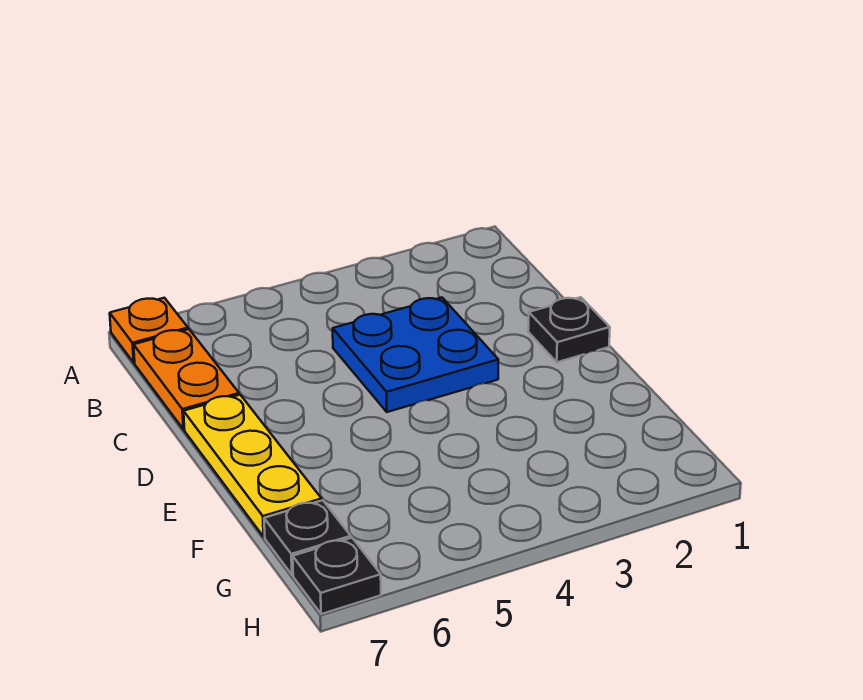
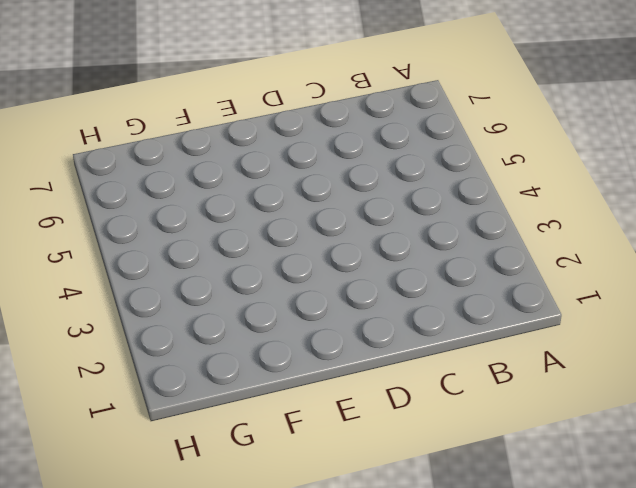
none -> orange plate A7 level 1
none -> orange plate B7:C7 level 1

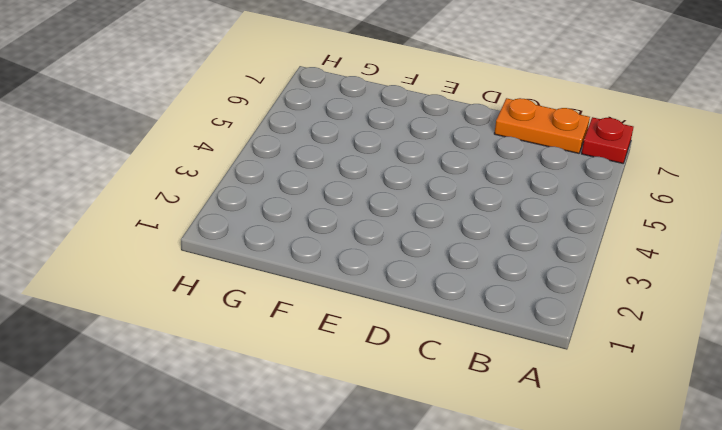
red plate A7 level 1 -> orange plate A7 level 1
none -> blue plate C3:D4 level 1
none -> black plate D1 level 1

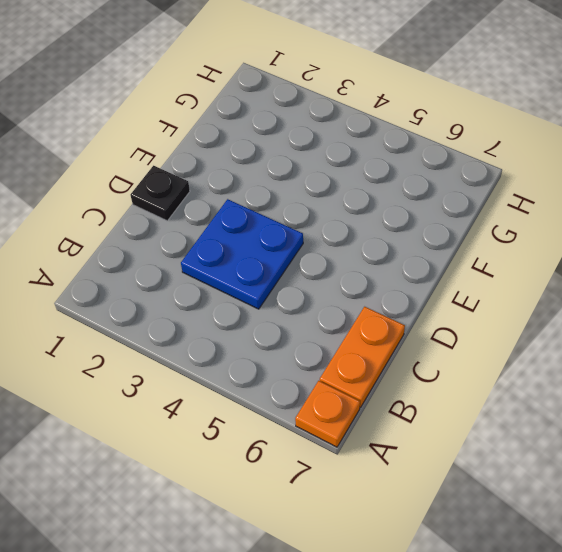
none -> yellow plate D7:F7 level 1
none -> black plate G7 level 1

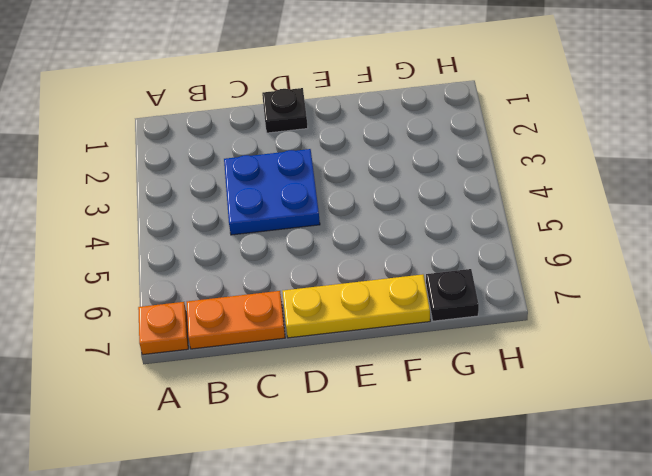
none -> black plate H7 level 1

